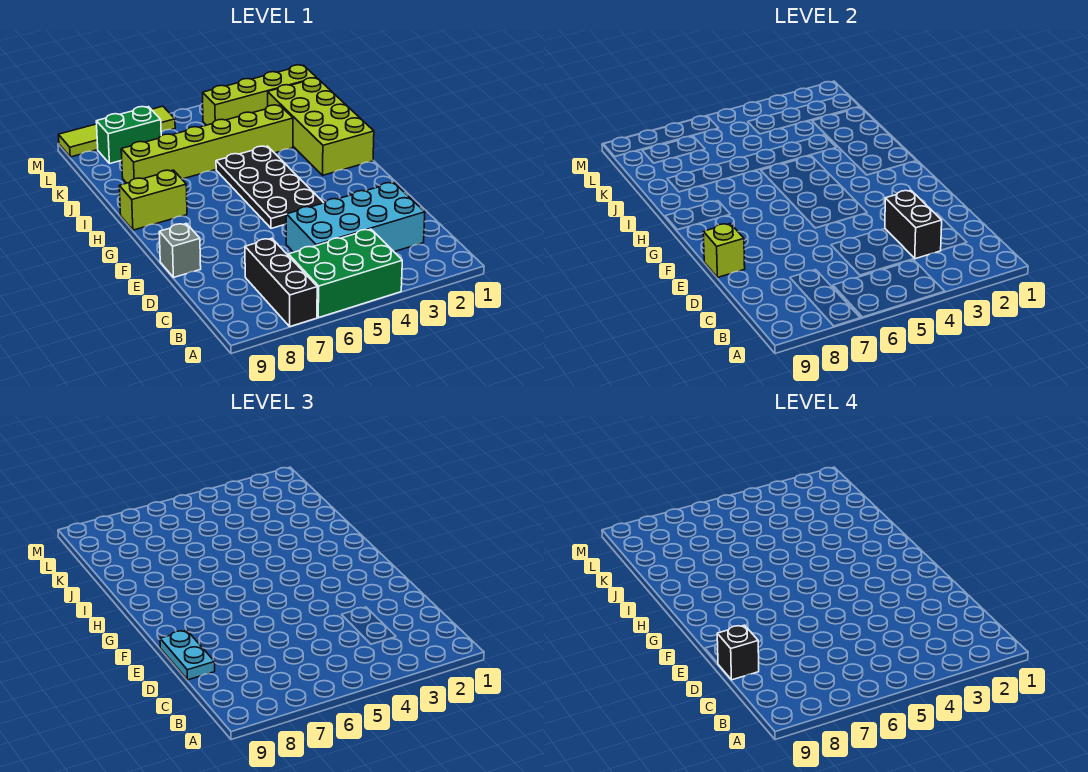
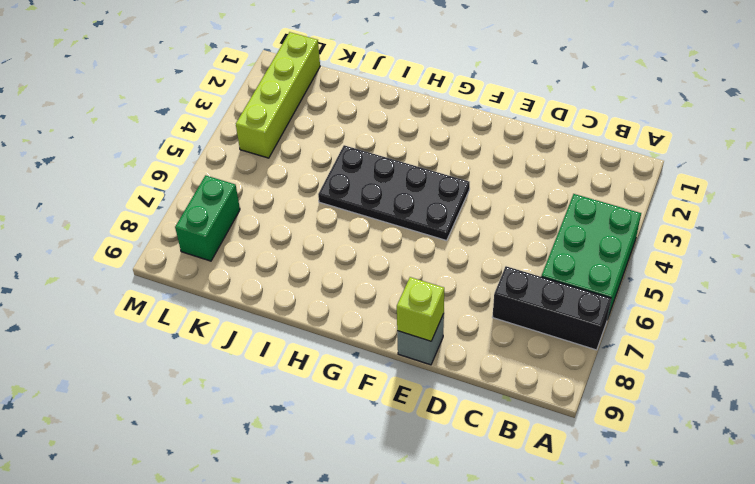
none -> cyan brick C2:D5 level 1
none -> lime brick H1:K2 level 1
none -> lime brick H8:H9 level 1

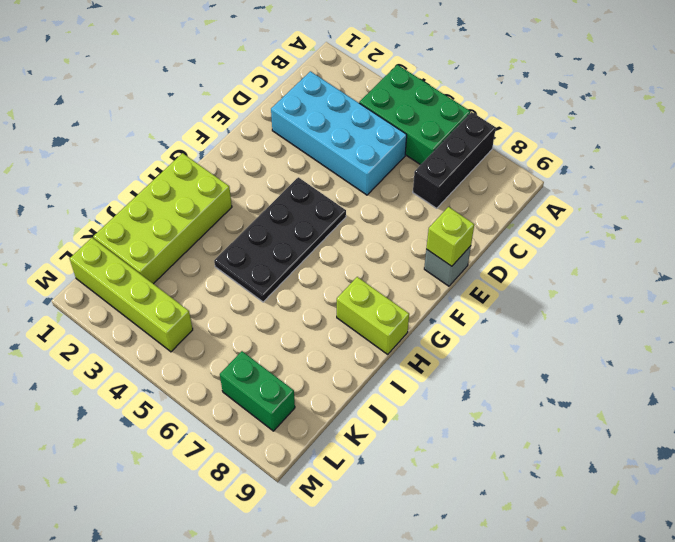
none -> lime brick J3:J8 level 1
none -> lime tile M6:M9 level 1
none -> black brick C3:D3 level 2

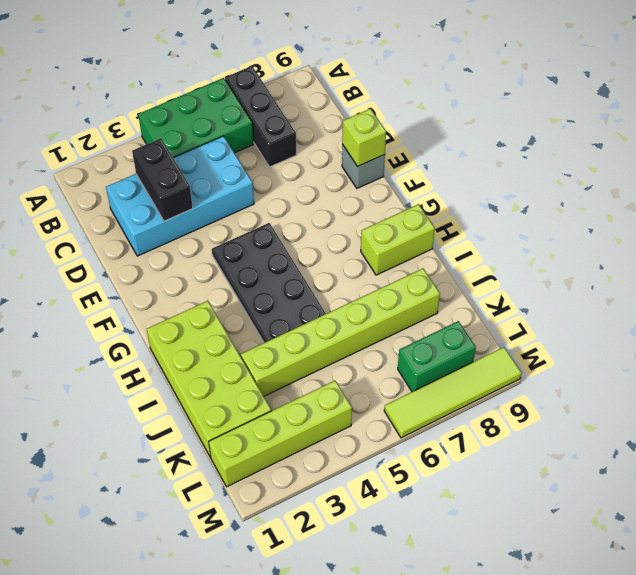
none -> cyan plate D9:E9 level 3
none -> black brick D9 level 4

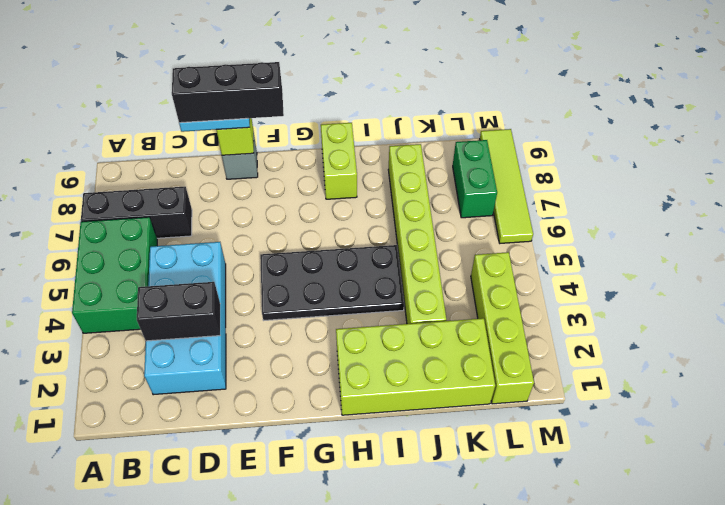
black brick D9:F9 level 4 -> black brick D9 level 4

